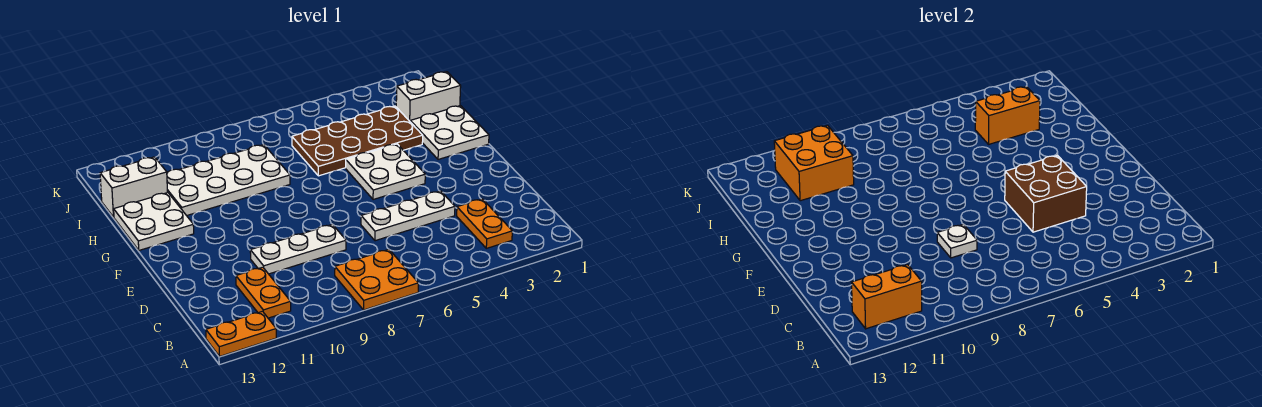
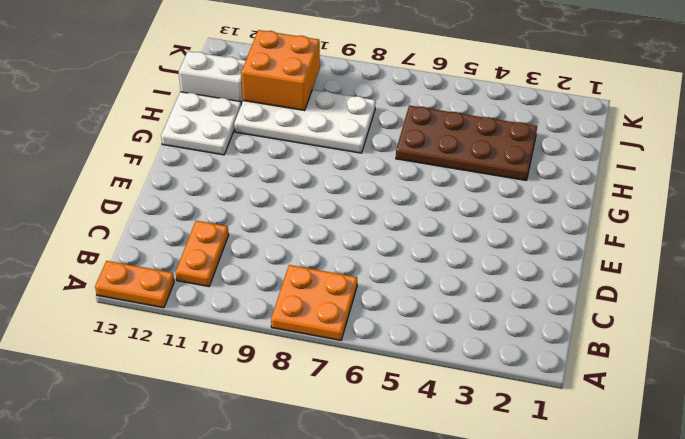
none -> orange plate B3:C3 level 1
none -> white plate D4:D6 level 1
none -> white plate D8:D10 level 1

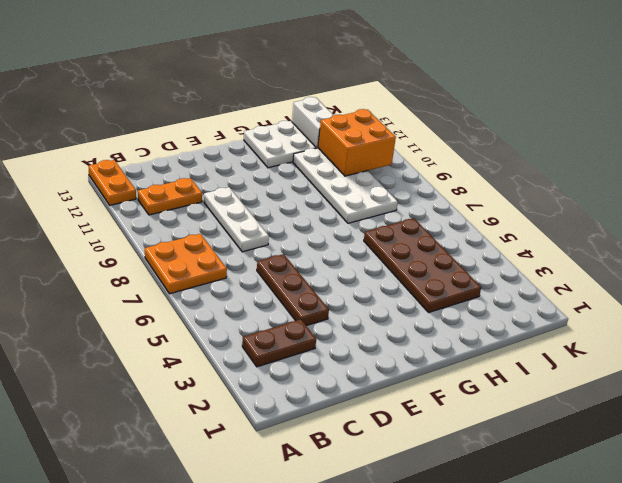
brown plate B3:C3 level 1 -> orange plate B3:C3 level 1
brown plate D4:D6 level 1 -> white plate D4:D6 level 1
none -> white plate F4:G5 level 1
none -> white plate G1:H2 level 1
none -> white brick I1:I2 level 1

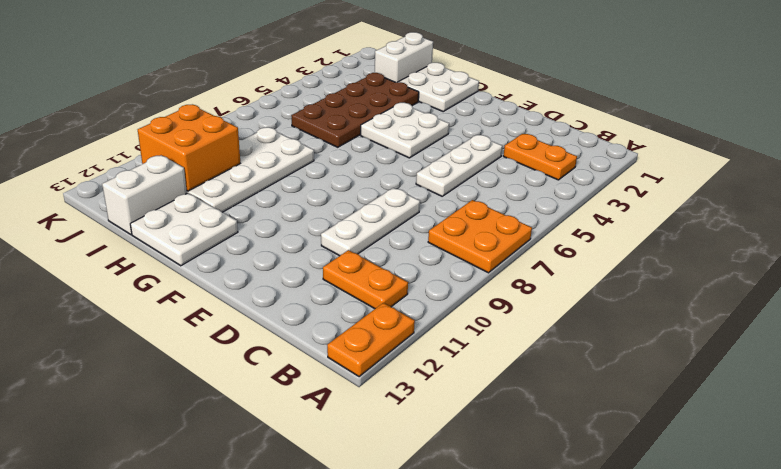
none -> orange brick B11:B12 level 2
none -> brown brick D4:E5 level 2
none -> white plate D8 level 2

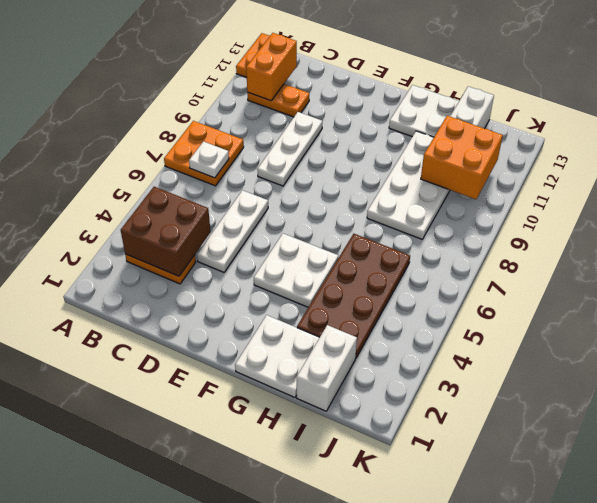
brown brick B3:C4 level 2 -> brown brick D4:E5 level 2
white plate B7 level 2 -> white plate D8 level 2
none -> orange brick I3:I4 level 2

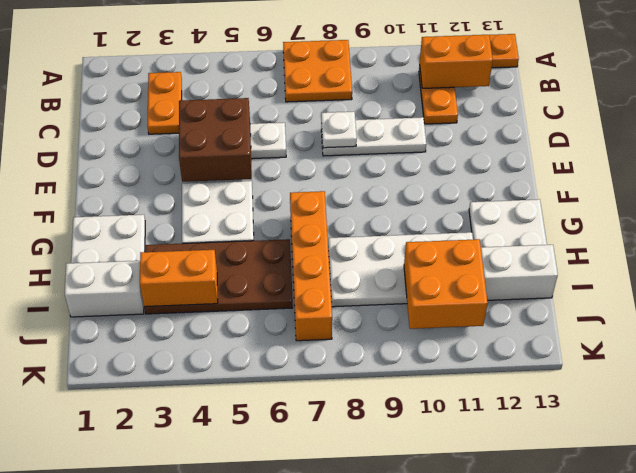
orange brick G7:J7 level 1 -> none

